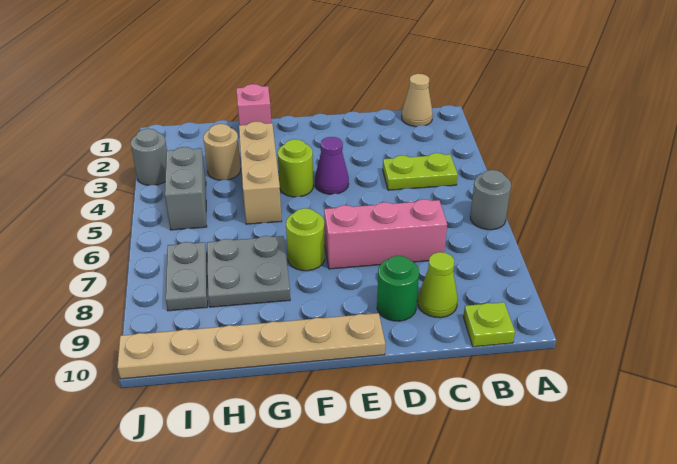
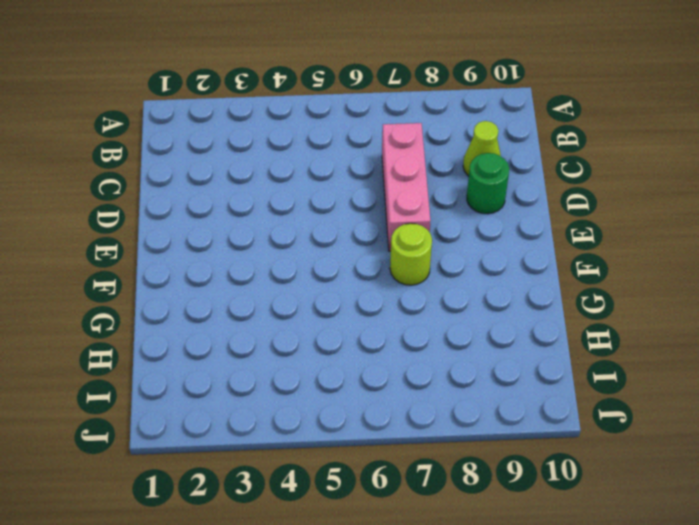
none -> grey round brick A6 level 1
none -> tan cone B1 level 1
none -> lime plate B4:C4 level 1

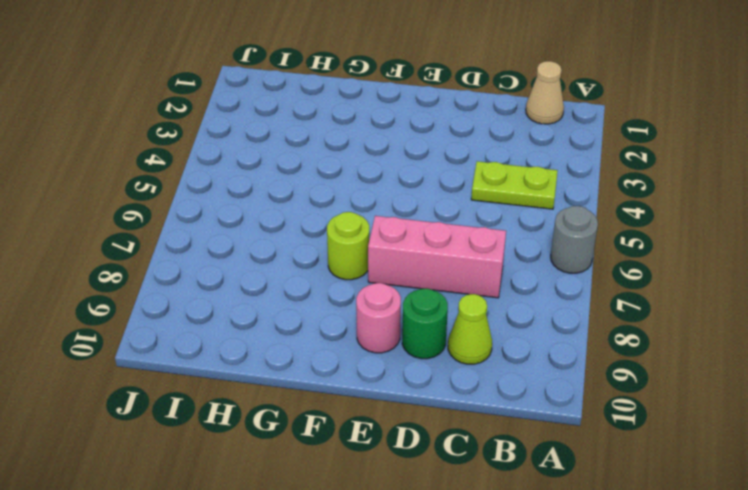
pink round brick E9 level 1 -> none
none -> lime plate B10 level 1
none -> purple cone E4 level 1
none -> tan plate E10:J10 level 1

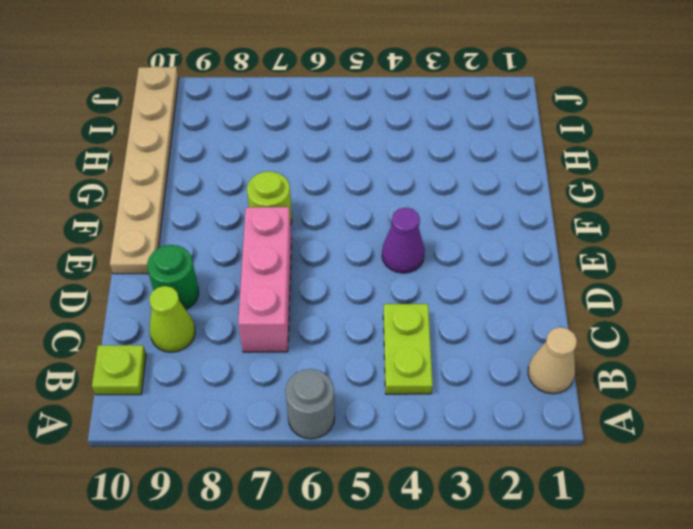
none -> lime round brick F4 level 1
none -> pink brick G1 level 1
none -> tan brick G3:G5 level 1

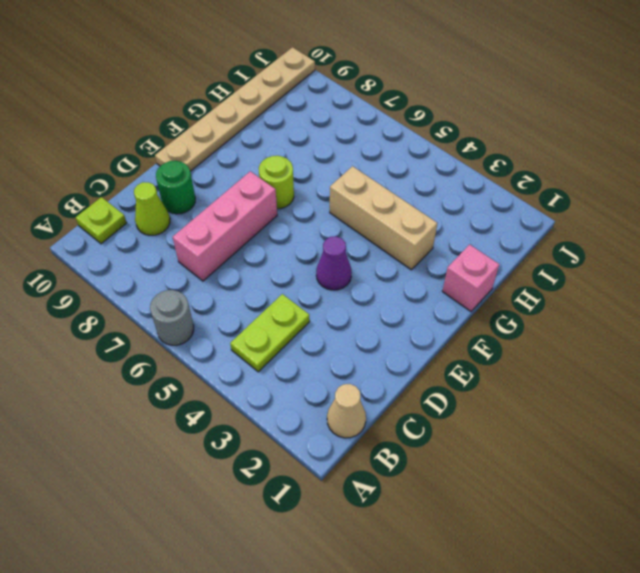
none -> lime round brick F4 level 1
none -> grey plate G7:H8 level 1
none -> tan round brick H3 level 1

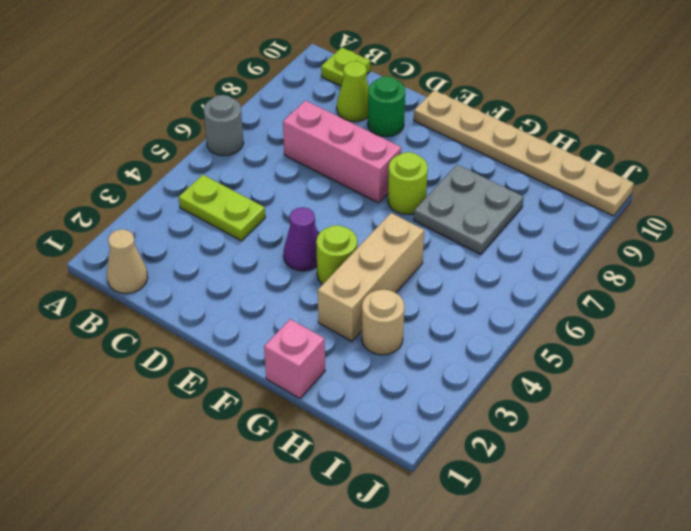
none -> grey brick I4:I5 level 1
none -> grey plate I7:I8 level 1
none -> grey round brick J3 level 1

